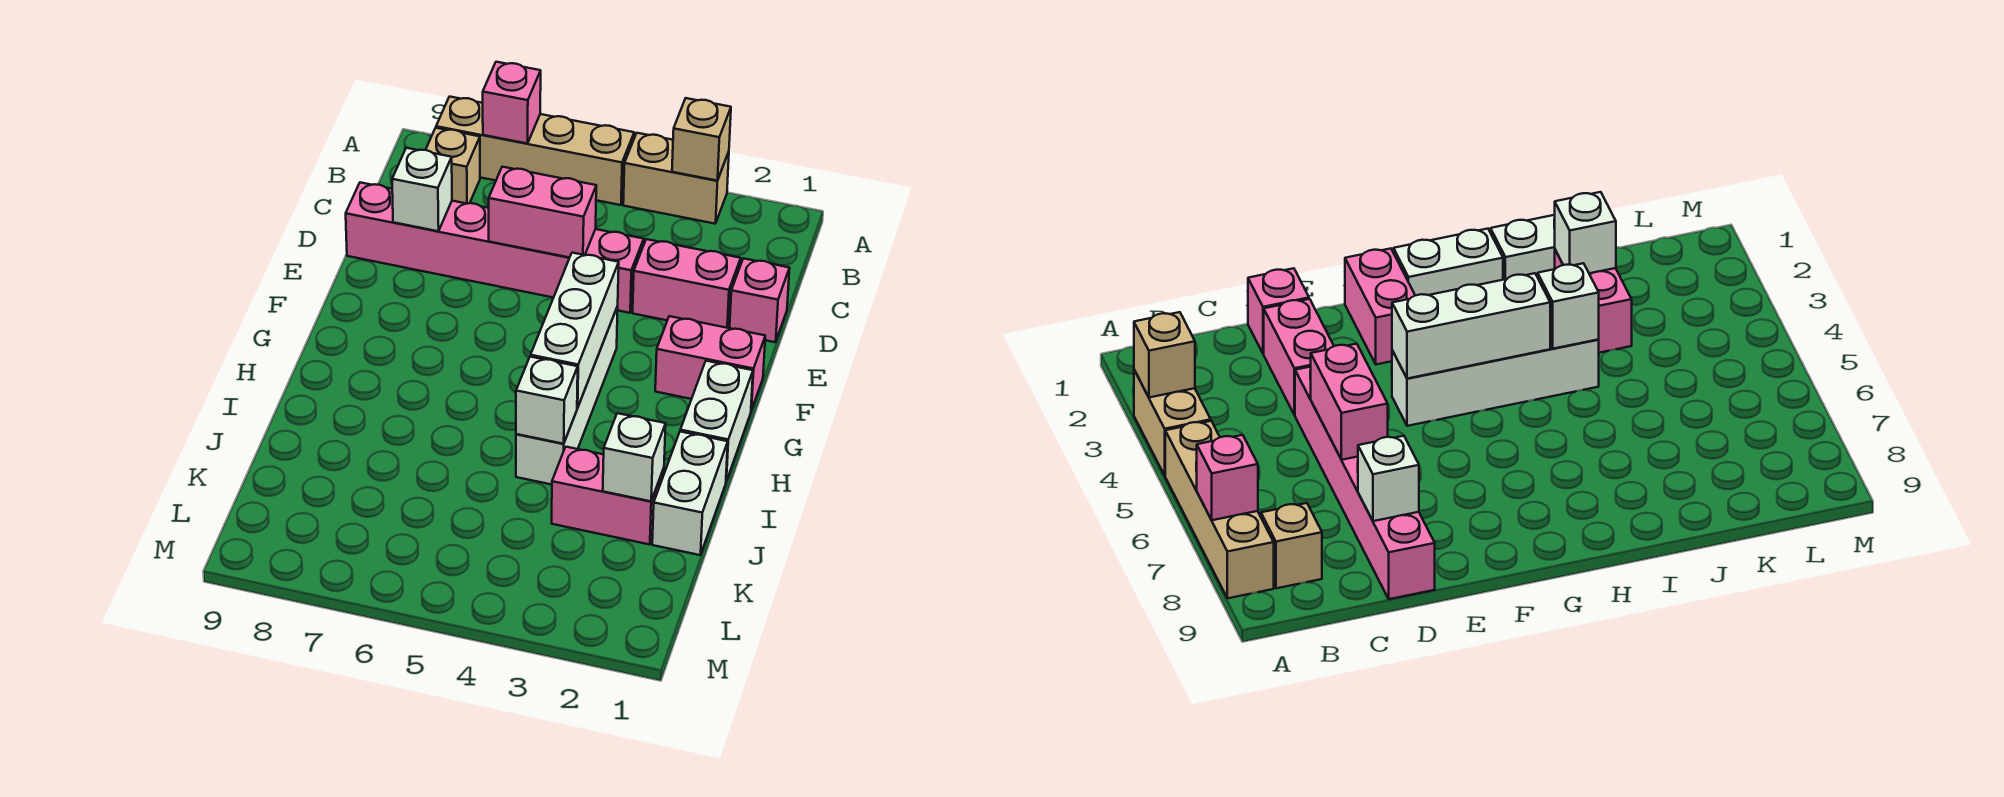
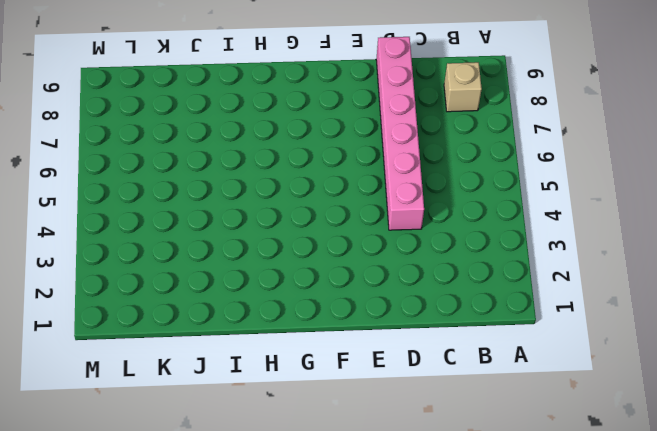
none -> tan brick A3:A4 level 1
none -> tan brick A5:A8 level 1
none -> pink brick D1 level 1

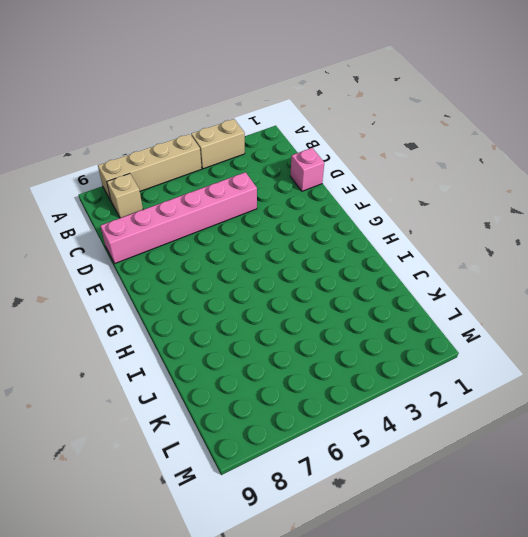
none -> pink brick D2:D3 level 1
none -> pink brick F1:F2 level 1
none -> white brick F4:I4 level 1

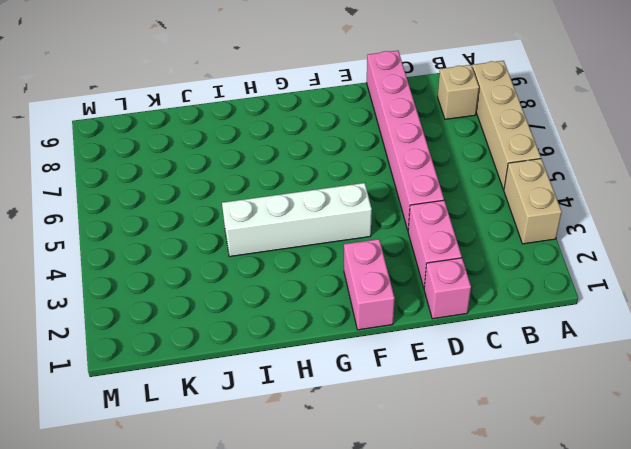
none -> white brick G1:H1 level 1
none -> white brick I1:J1 level 1
none -> pink brick J2:J3 level 1

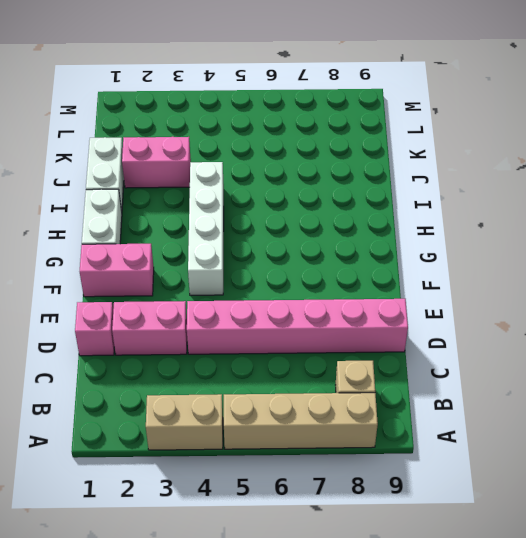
none -> tan brick A3 level 2
none -> pink brick A7 level 2
none -> pink brick D5:D6 level 2

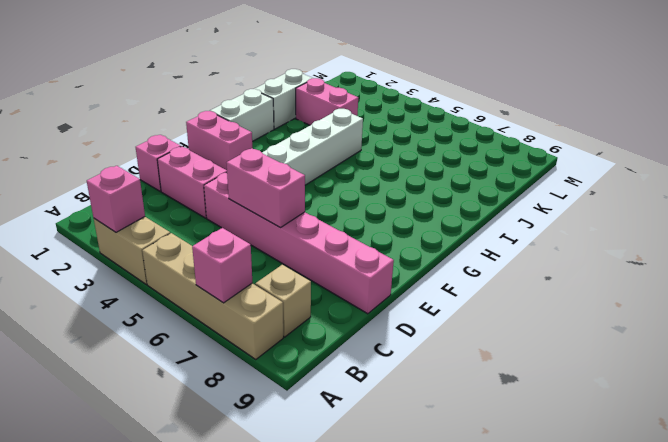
pink brick A3 level 2 -> tan brick A3 level 2
none -> white brick D8 level 2
none -> white brick F4:H4 level 2
none -> white brick I4 level 2

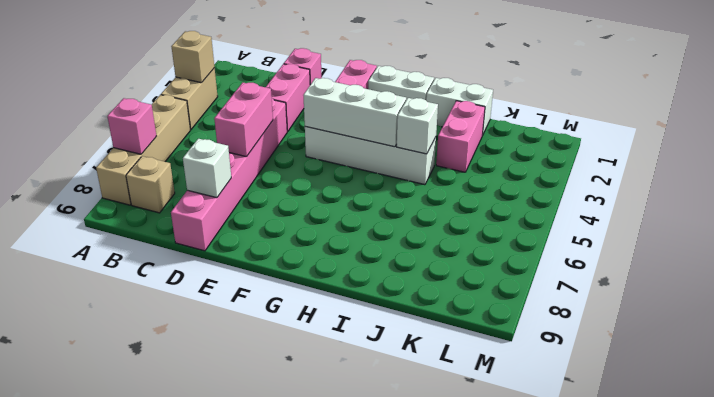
none -> white brick J2 level 2

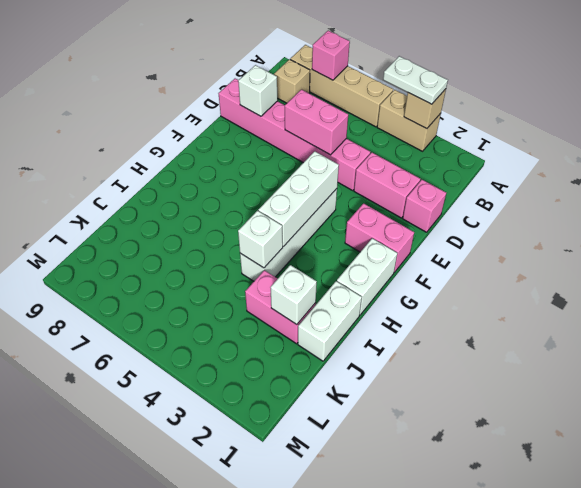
white plate A3:A4 level 3 -> none

